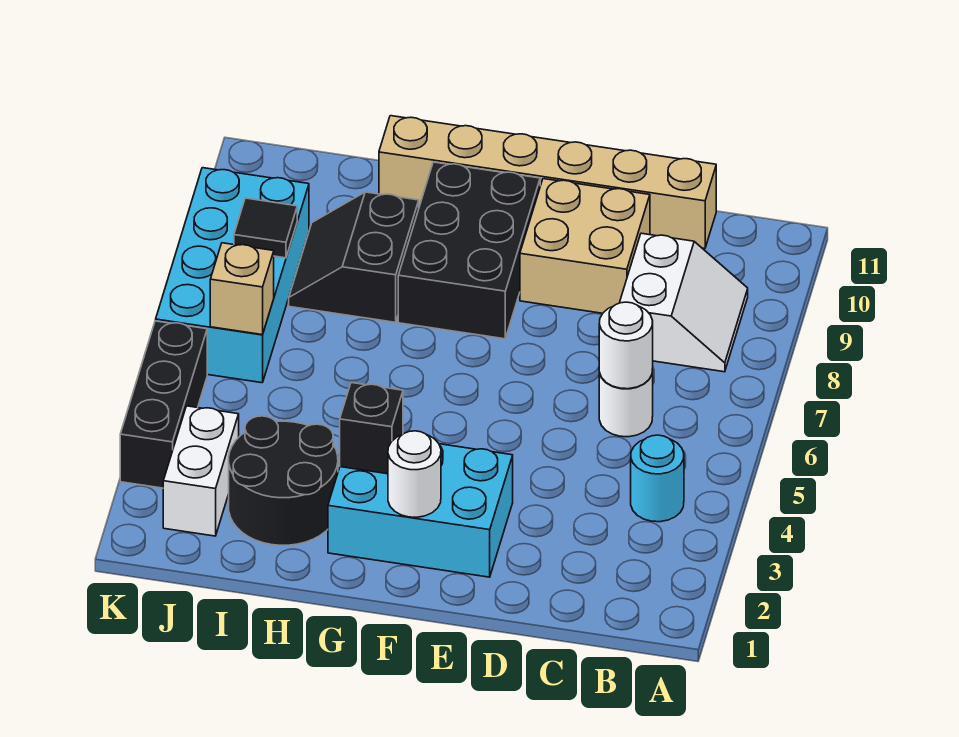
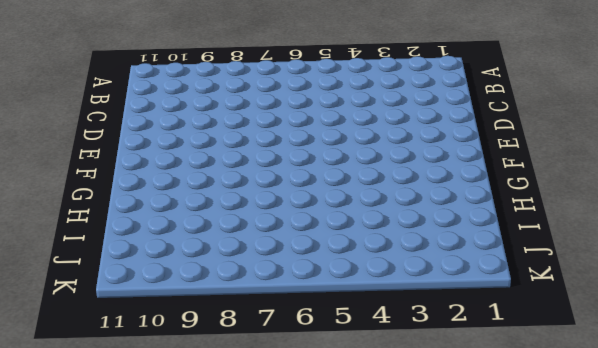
none -> cyan round brick B4 level 1
none -> white slope B8:C9 level 1 top C
none -> white round brick C6 level 1

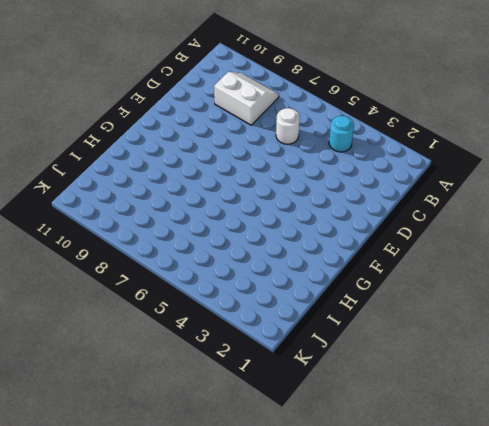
none -> tan brick C11:H11 level 1
none -> tan brick D9:E10 level 1
none -> cyan brick E2:G3 level 1

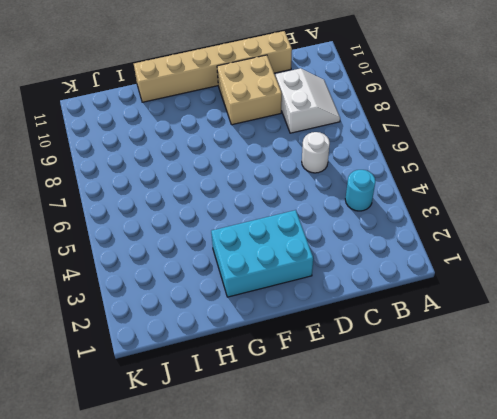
none -> black brick F8:G10 level 1
none -> black round brick H2:I3 level 1
none -> black slope H8:I9 level 1 top H

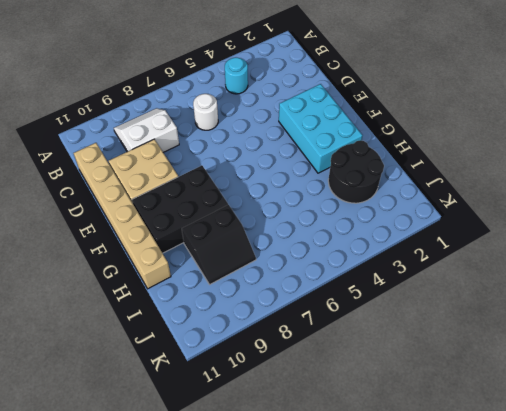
none -> white brick J2:J3 level 1
none -> cyan brick J6:K9 level 1
none -> black brick K3:K5 level 1

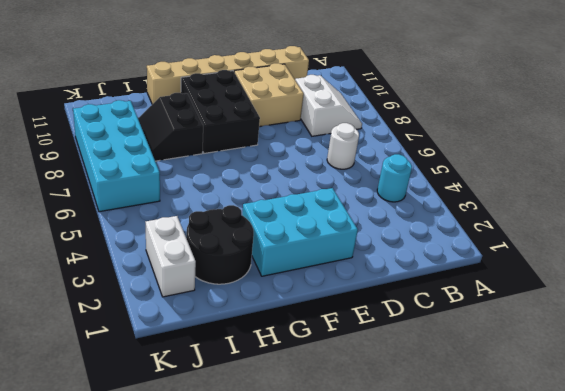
none -> black brick K3:K5 level 1
none -> white round brick C6 level 2
none -> white round brick F2 level 2

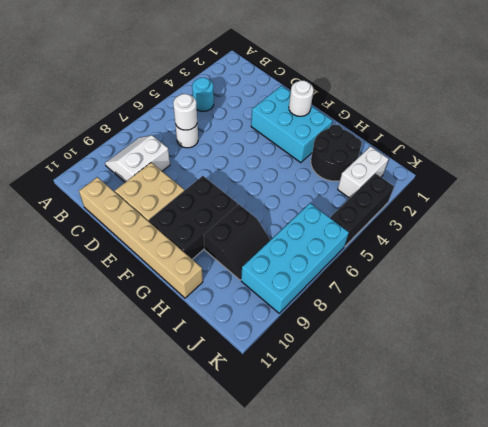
none -> black brick G3 level 2
none -> tan brick J6 level 2
none -> black tile J8 level 2

